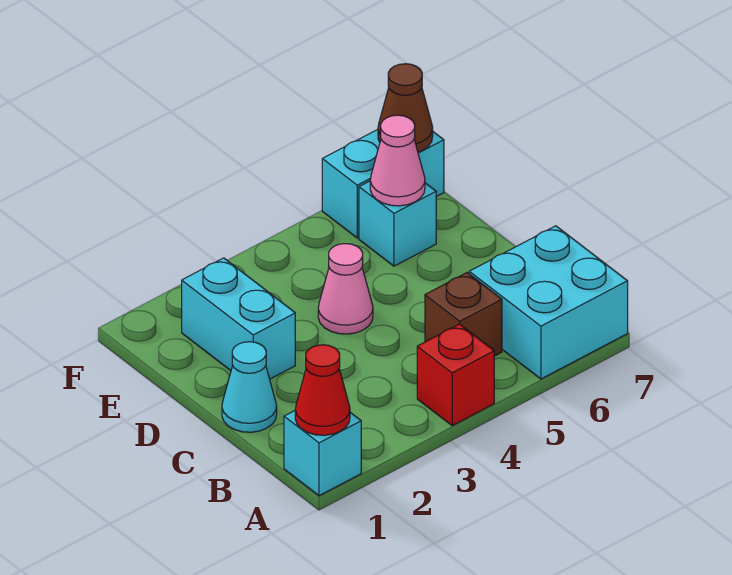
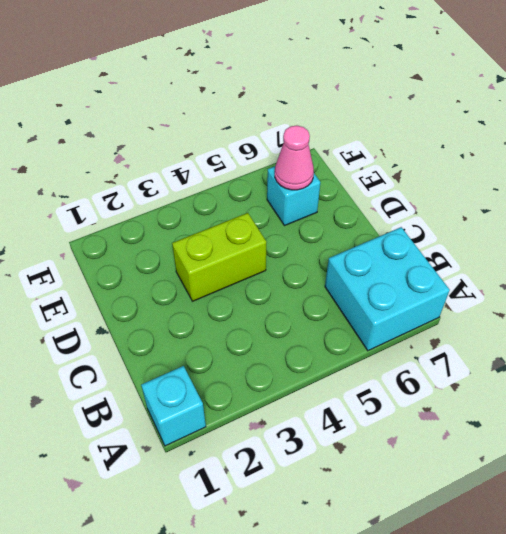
lime brick D3:D4 level 1 -> pink cone D4 level 1
none -> red brick A4 level 1
none -> brown brick B5 level 1
none -> cyan cone C1 level 1

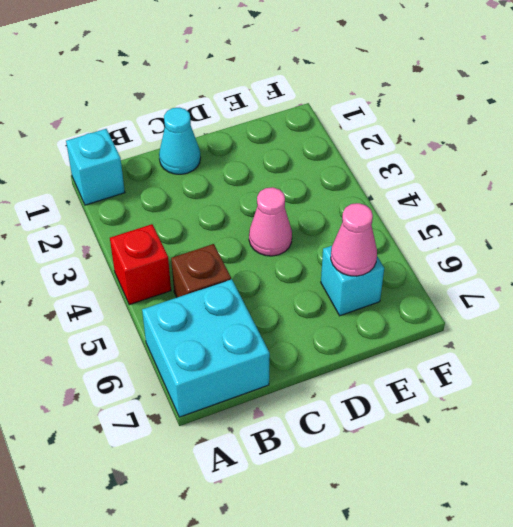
none -> cyan brick D2:E2 level 1
none -> cyan brick F6:F7 level 1
none -> red cone A1 level 2

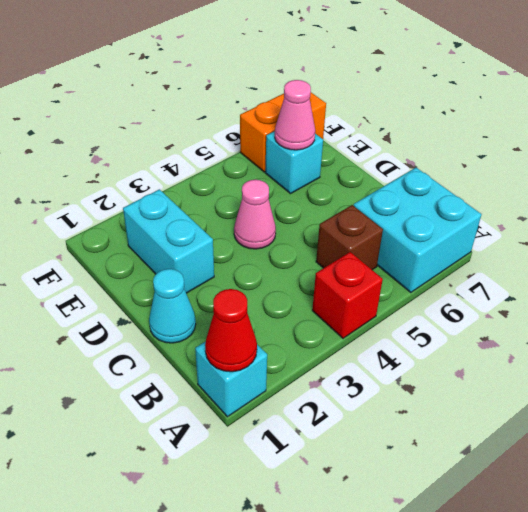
orange brick F6:F7 level 1 -> cyan brick F6:F7 level 1
none -> brown cone F7 level 2

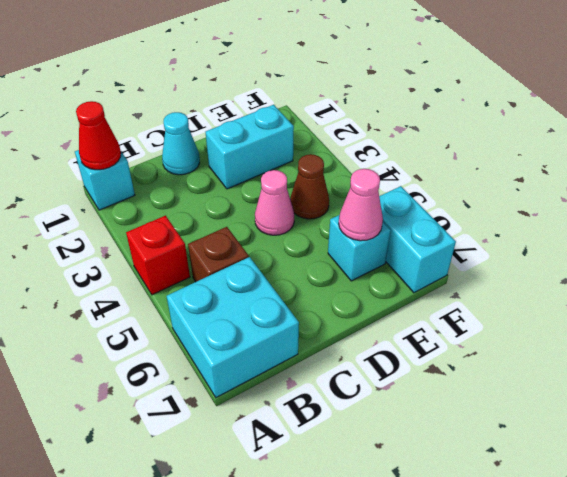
brown cone E4 level 1 -> brown cone F7 level 2

